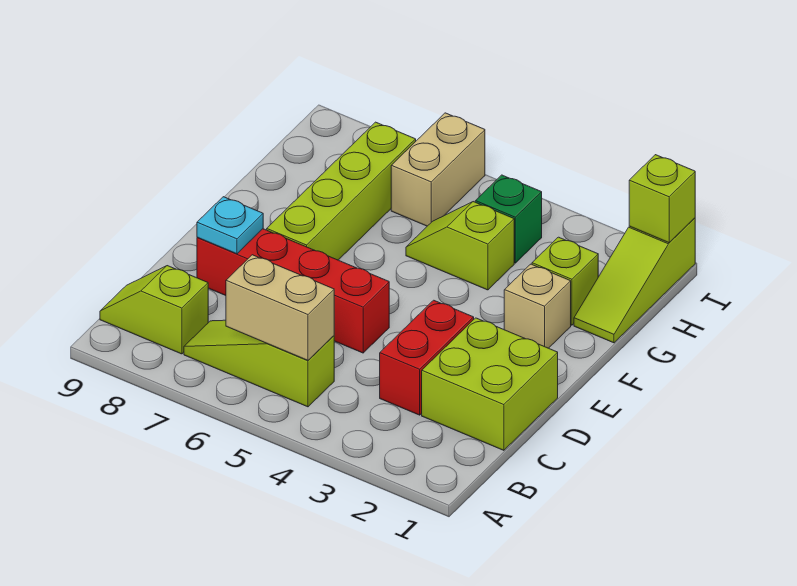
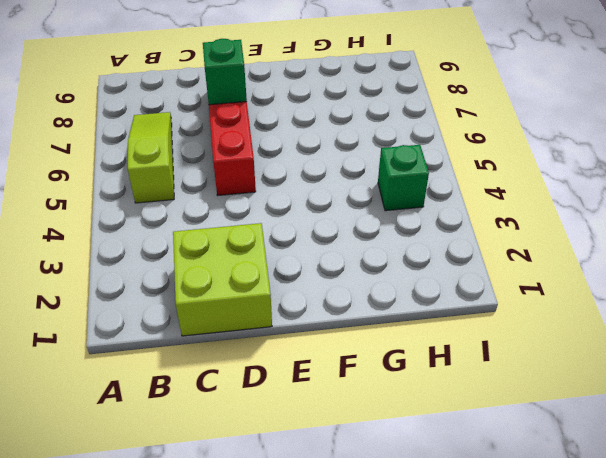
green brick D7 level 2 -> none
none -> lime slope B8:B9 level 1 top 8
none -> red brick C3:D3 level 1
none -> lime brick E7:H7 level 1

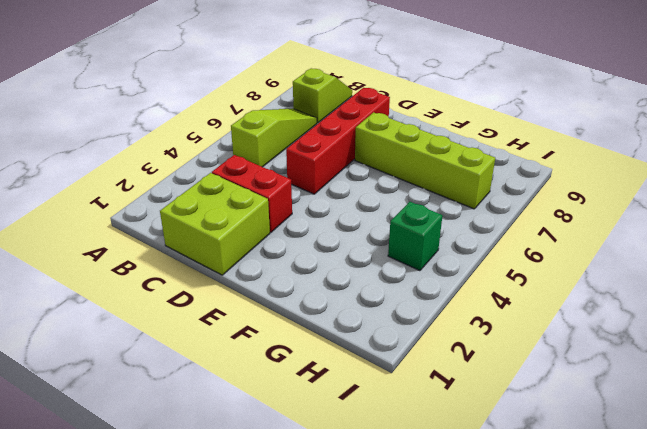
none -> tan brick F2 level 1
none -> lime slope G1:I1 level 1 top I
none -> lime brick G2 level 1

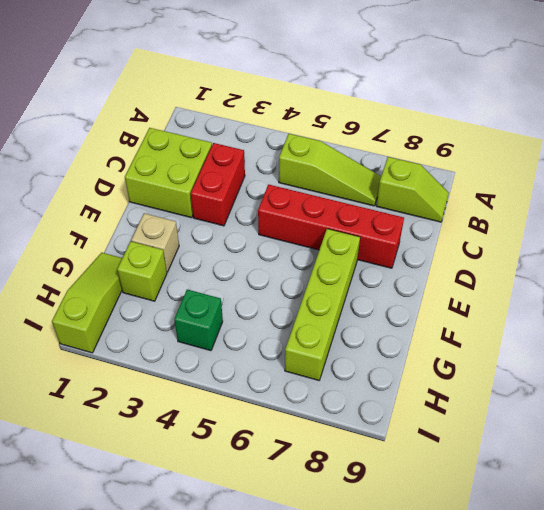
none -> lime slope G4:G5 level 1 top 4
none -> tan brick H6:I6 level 1
none -> tan brick B5:B6 level 2

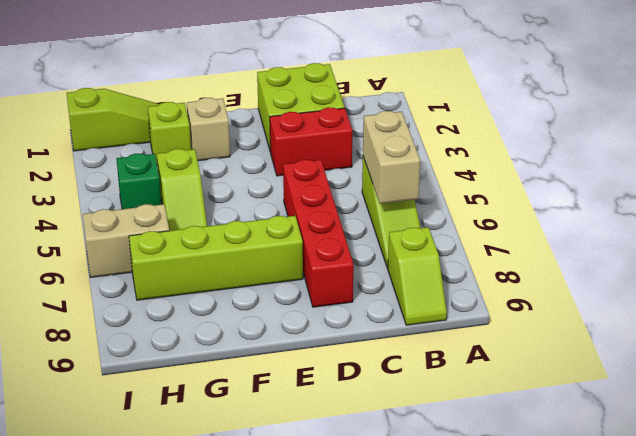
none -> cyan plate D8 level 2
none -> lime brick I1 level 2

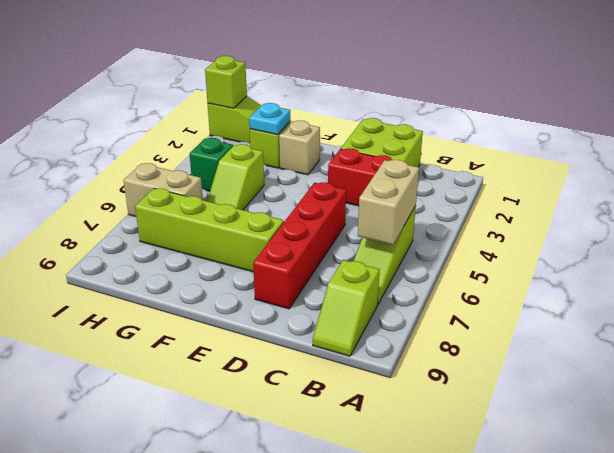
cyan plate G2 level 2 -> cyan plate D8 level 2

